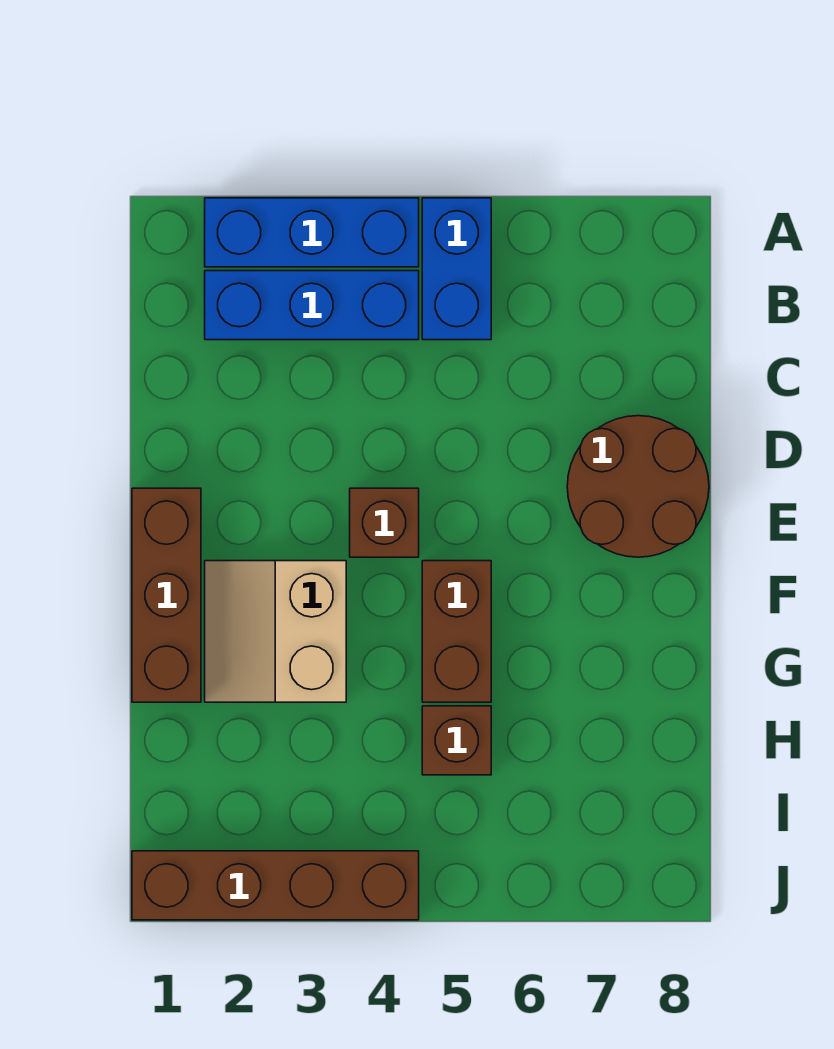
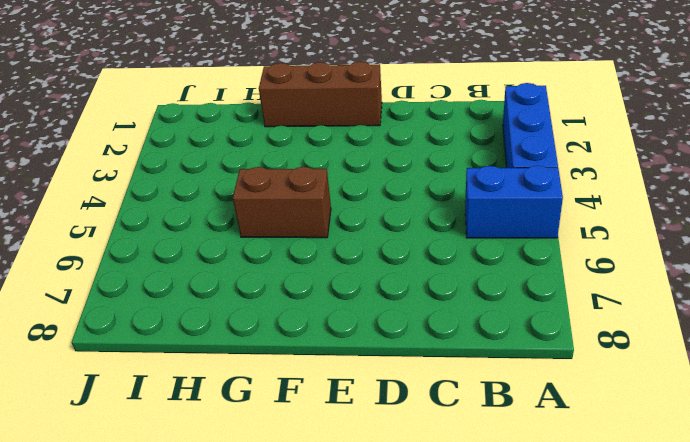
none -> blue brick B2:B4 level 1
none -> brown round brick D7:E8 level 1

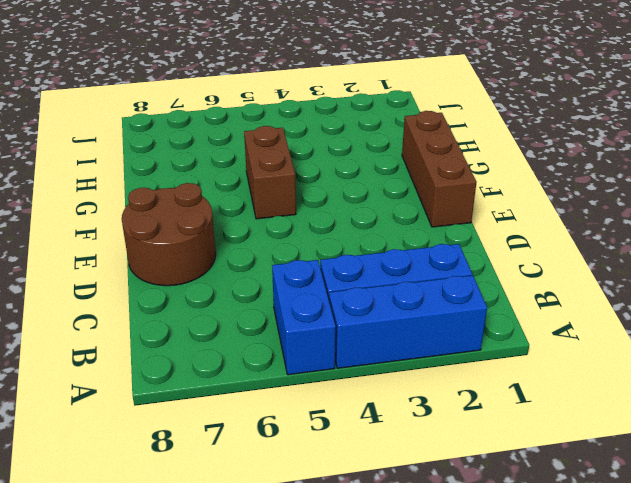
none -> brown brick E4 level 1
none -> tan slope F2:G3 level 1 top 3

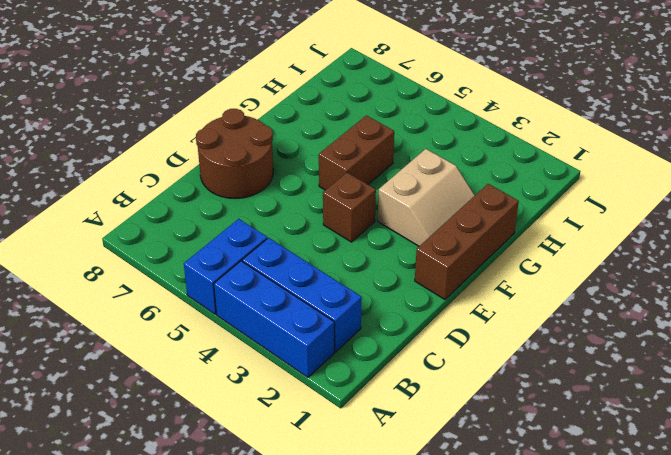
none -> brown brick H5 level 1
none -> brown brick J1:J4 level 1

